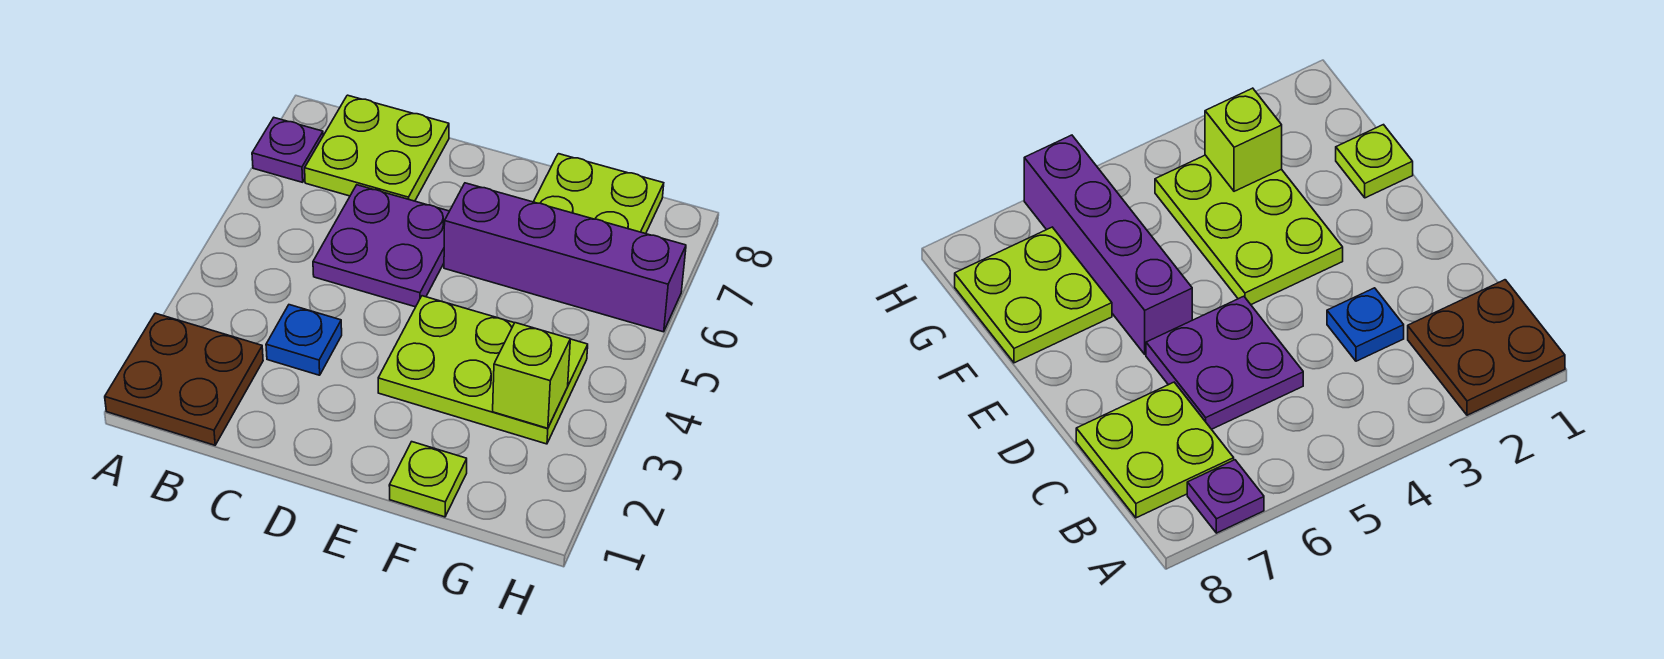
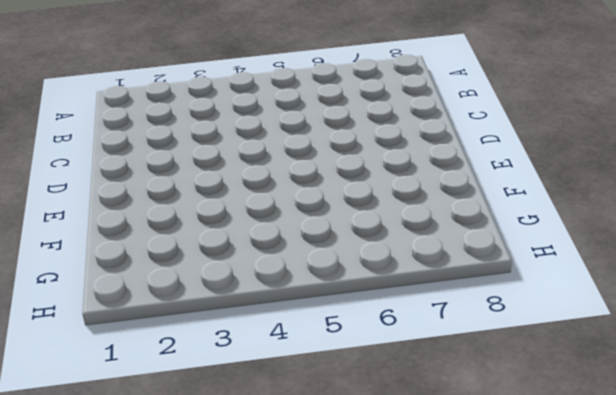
none -> brown plate A1:B2 level 1
none -> purple plate A7 level 1

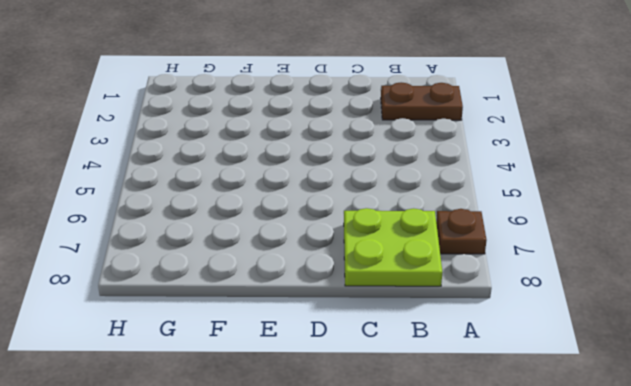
brown plate A2:B2 level 1 -> brown plate A1:B2 level 1
brown plate A7 level 1 -> purple plate A7 level 1
none -> blue plate C3 level 1
none -> purple plate C5:D6 level 1

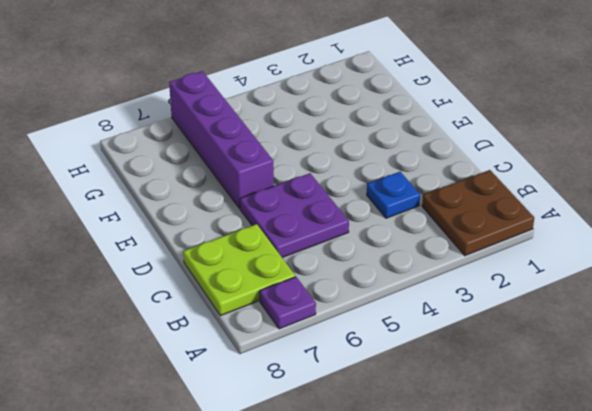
none -> lime plate E3:G4 level 1
none -> lime plate F1 level 1

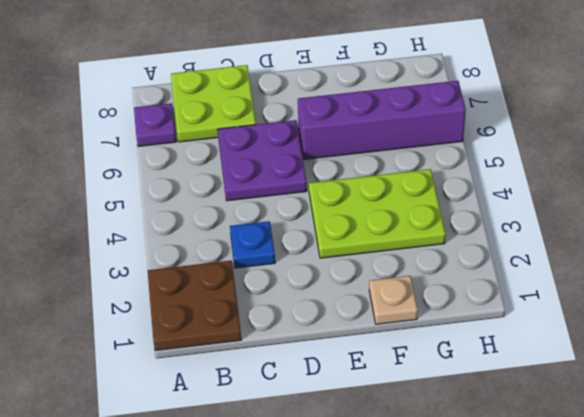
tan plate F1 level 1 -> lime plate F1 level 1
none -> lime plate F7:G8 level 1
none -> lime brick G3 level 2

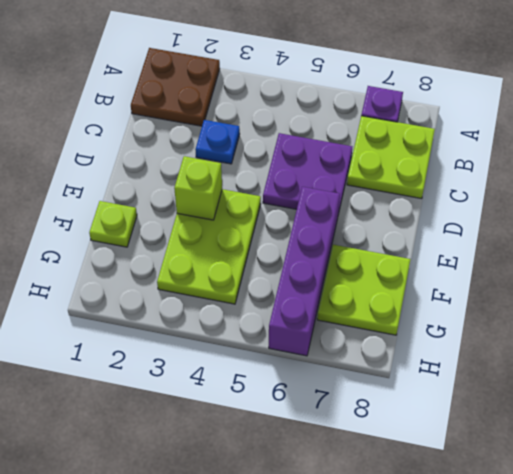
lime brick E3 level 2 -> lime brick G3 level 2

